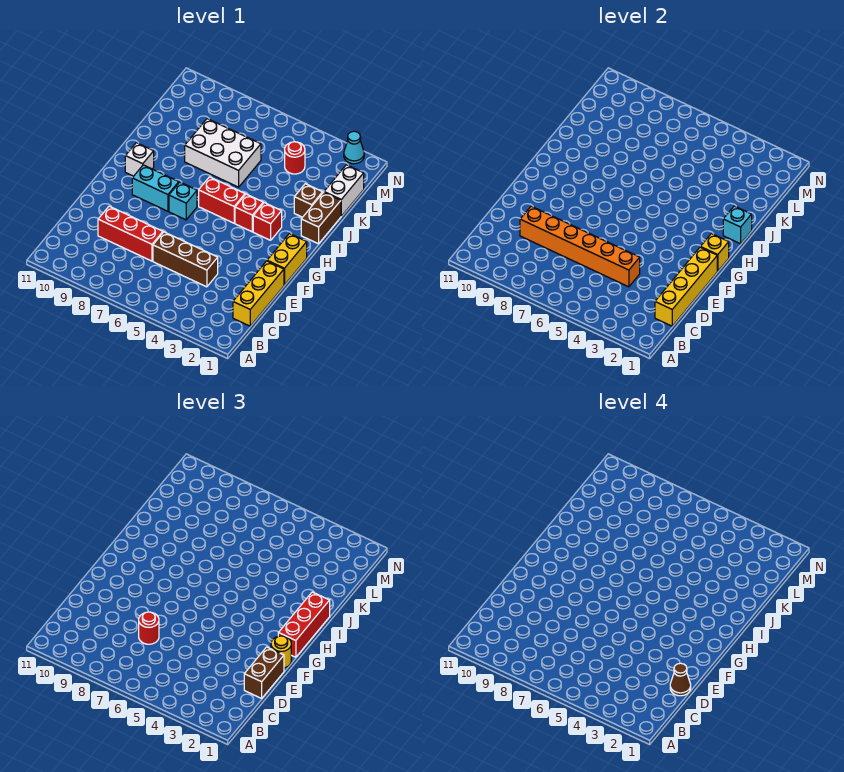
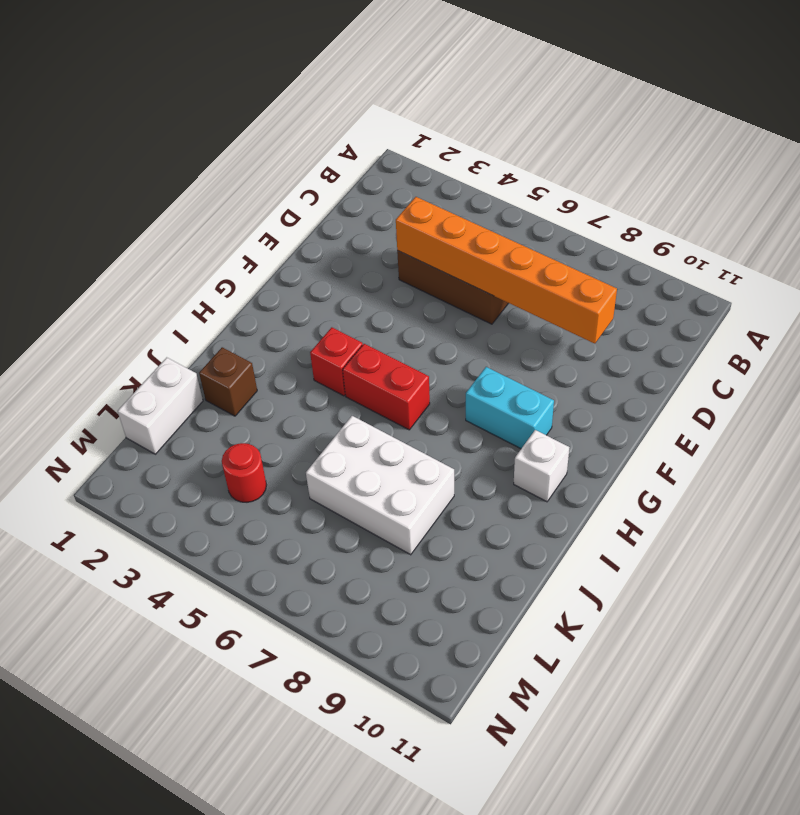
none -> yellow brick C1:E1 level 1
none -> red brick D7:D9 level 1
none -> yellow brick F1:G1 level 1

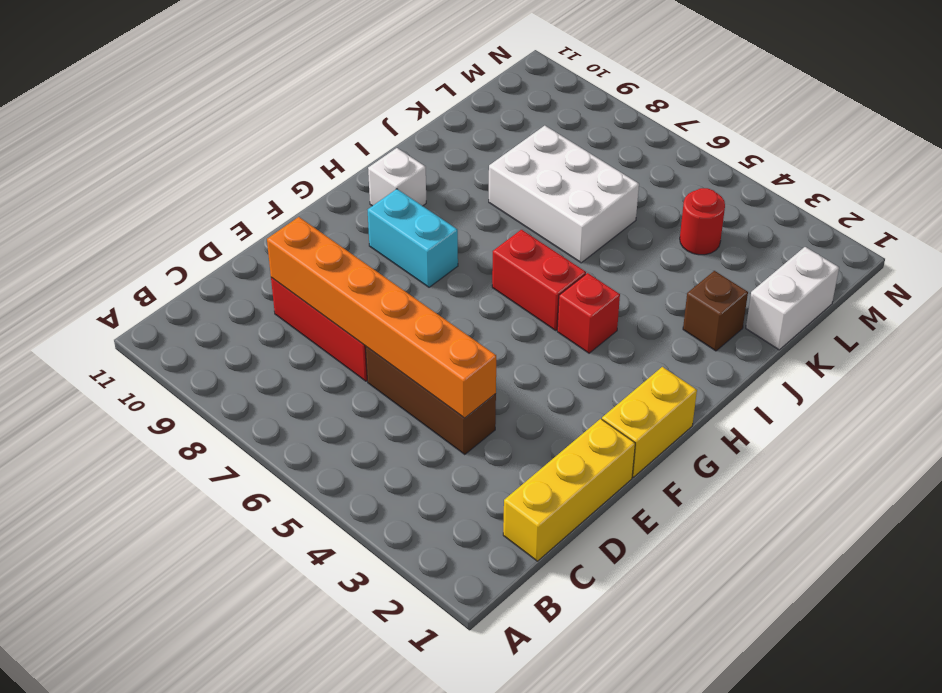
none -> cyan brick G7 level 1
none -> red brick H3 level 1
none -> brown brick I1:J1 level 1

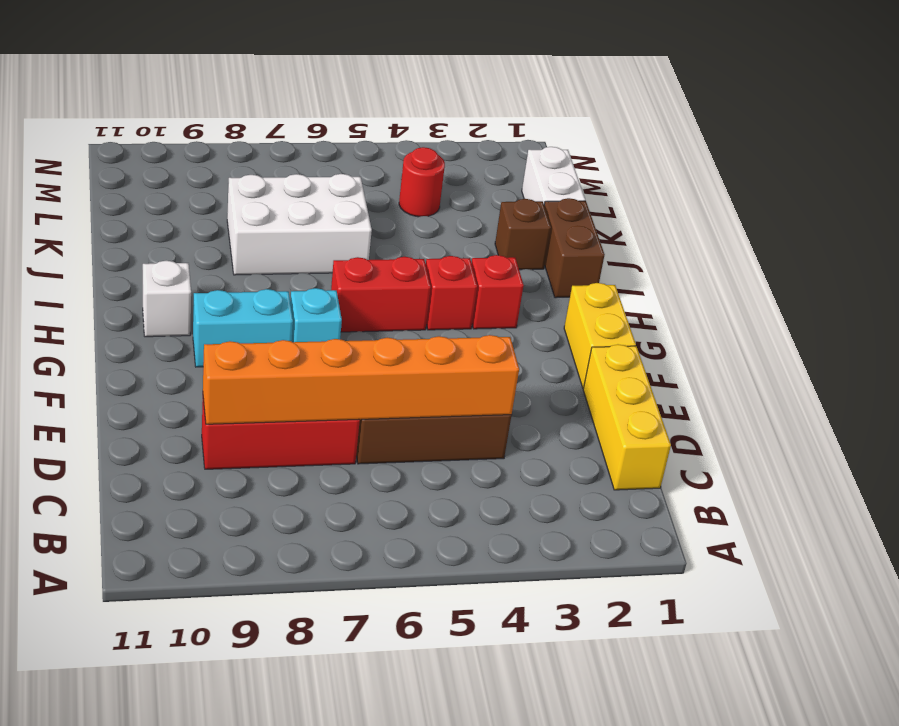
none -> cyan cone N2 level 1
none -> yellow brick C1:F1 level 2
none -> yellow brick G1 level 2

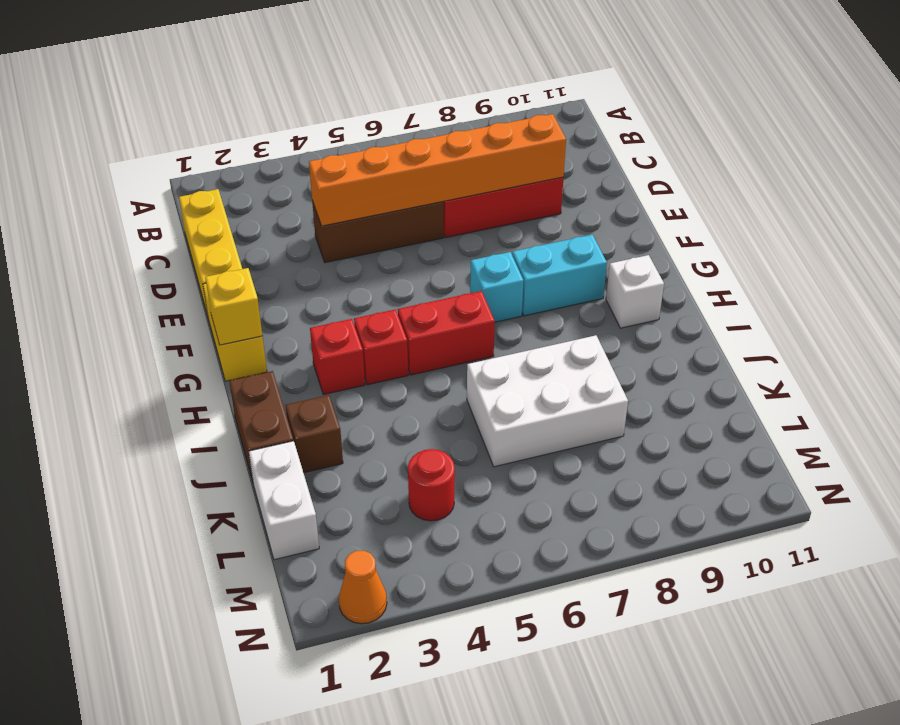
orange cone N2 level 1 -> cyan cone N2 level 1
none -> yellow brick C1:F1 level 2
none -> cyan brick I1 level 2
none -> brown brick D1:E1 level 3

